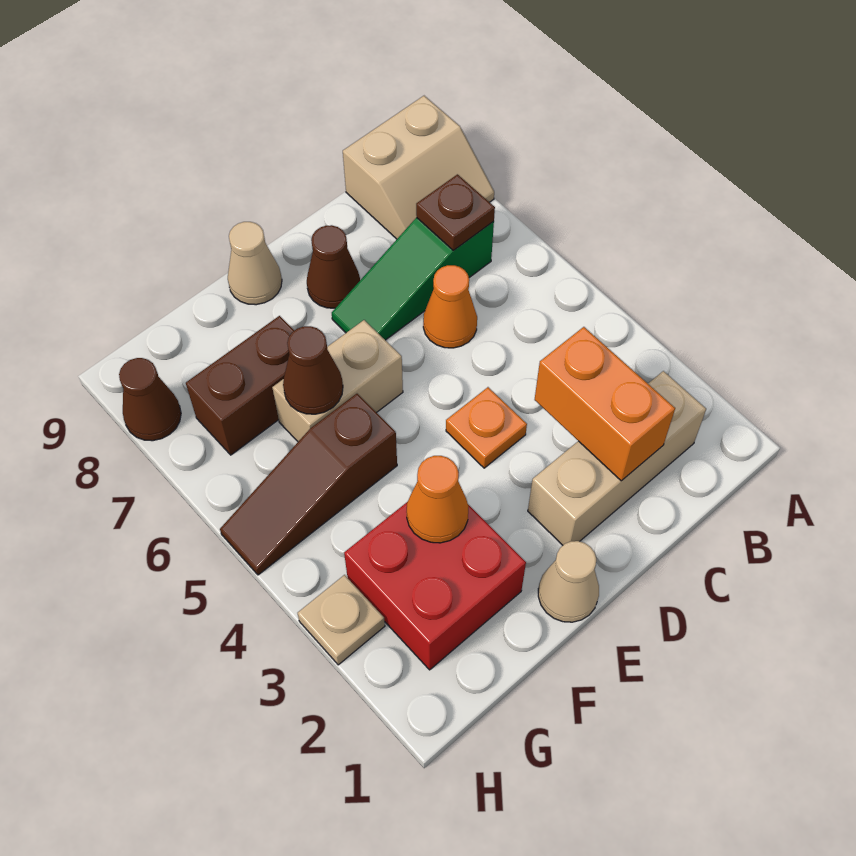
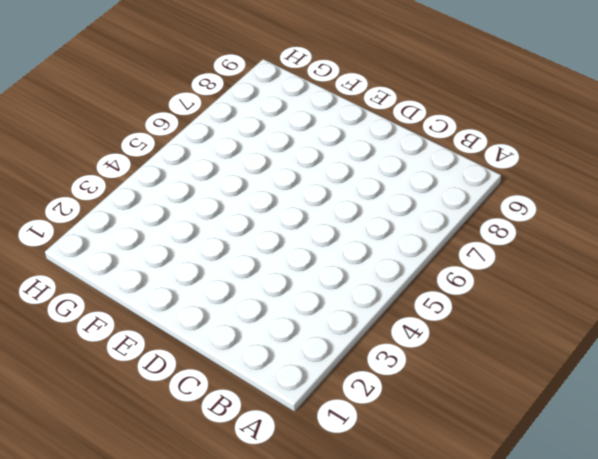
none -> tan slope A8:B9 level 1 top 9
none -> tan brick B2:D2 level 1
none -> green slope B7:D7 level 1 top B

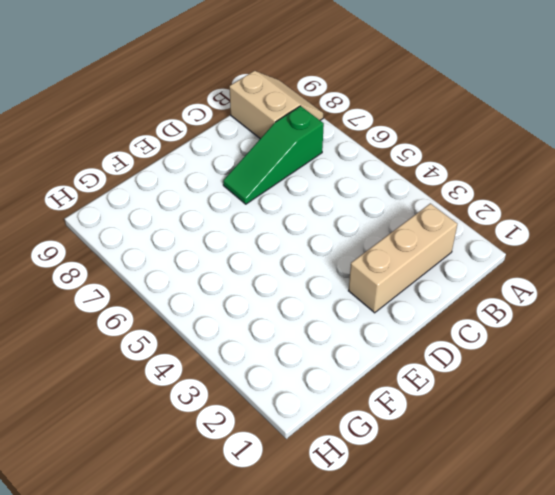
tan slope A8:B9 level 1 top B -> tan slope A8:B9 level 1 top 9
none -> orange cone C6 level 1
none -> orange plate D4 level 1
none -> brown cone D8 level 1

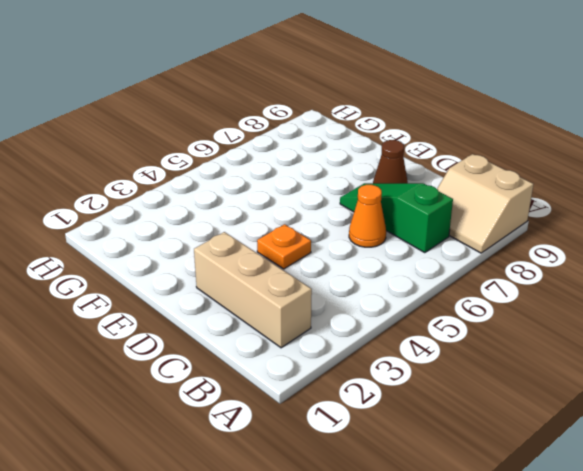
none -> tan cone E1 level 1
none -> tan brick E6:F6 level 1
none -> tan cone E9 level 1

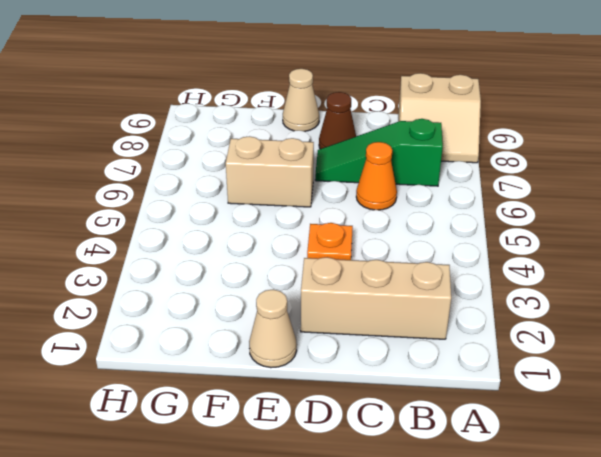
none -> red brick F2:G3 level 1
none -> brown slope F5:H5 level 1 top F
none -> brown brick F7:G7 level 1

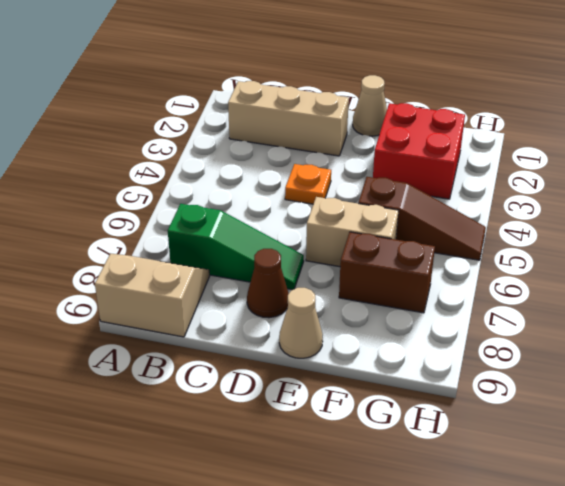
none -> orange cone C6 level 1
none -> tan plate H3 level 1
none -> brown cone H8 level 1

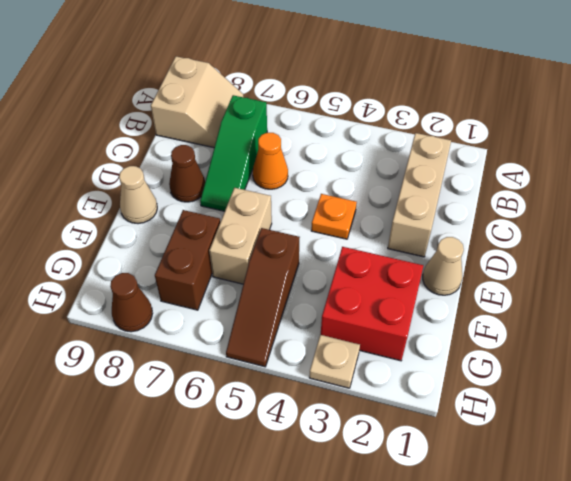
none -> brown plate B7 level 2
none -> orange brick C2:C3 level 2
none -> orange cone F3 level 2

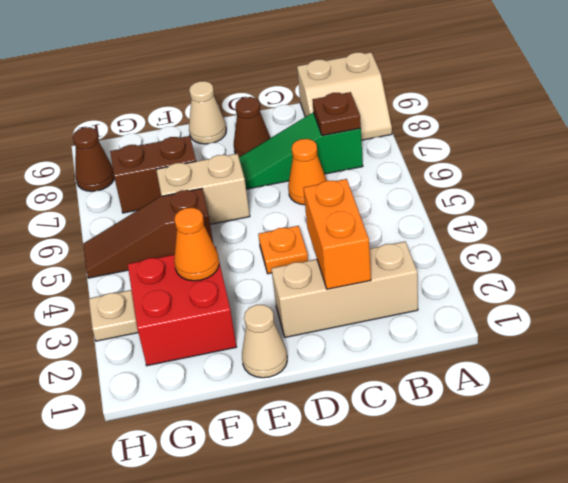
none -> brown cone F6 level 2

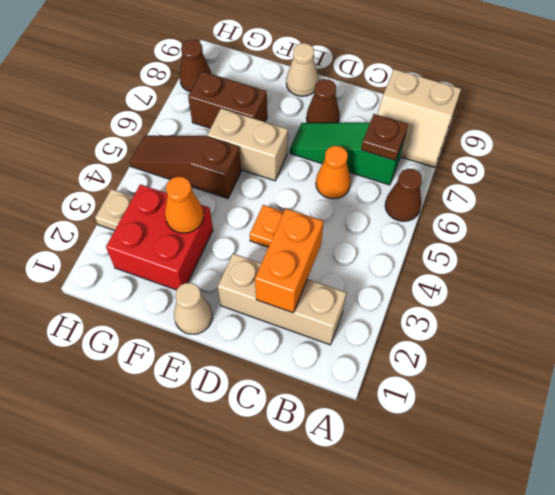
brown cone A6 level 1 -> brown cone F6 level 2

